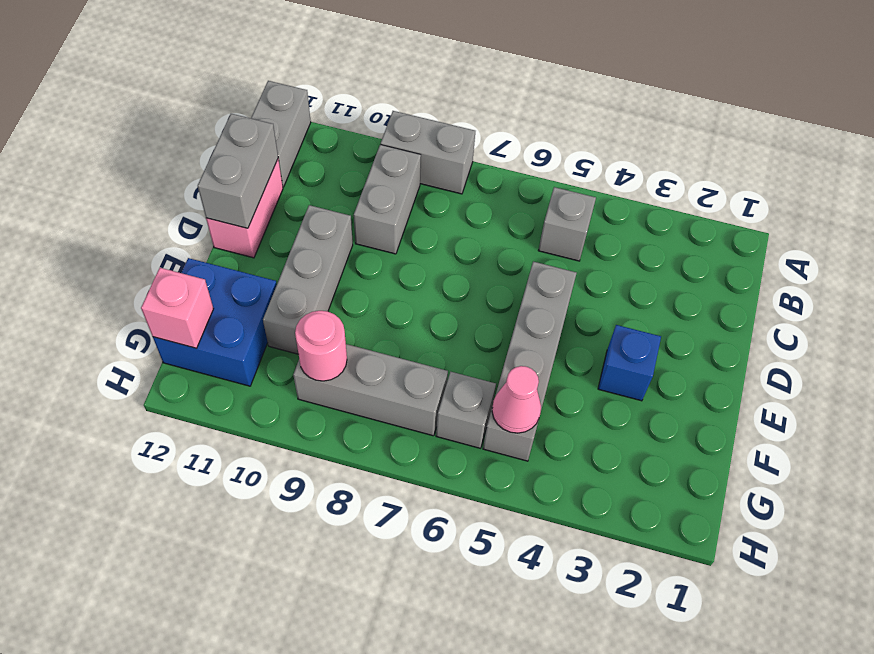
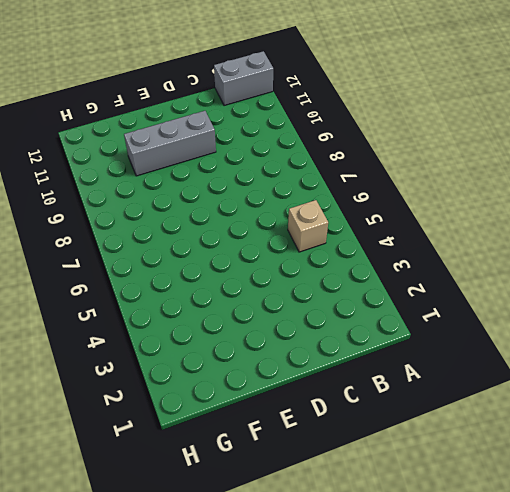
tan brick B5 level 1 -> grey brick B5 level 1
none -> grey brick A8:A9 level 1
none -> grey brick B9:C9 level 1
none -> pink brick C12:D12 level 1

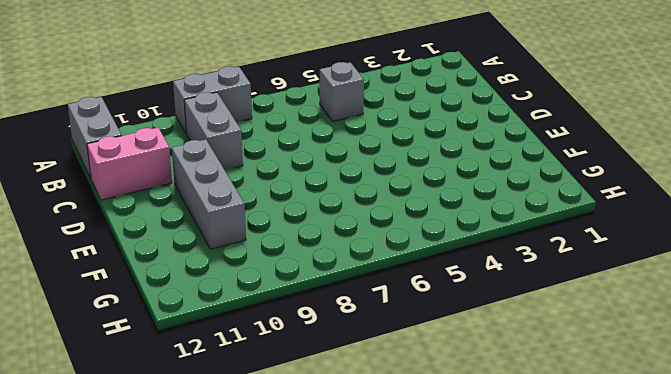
pink brick C11:C12 level 1 -> pink brick C12:D12 level 1
none -> grey brick D5:G5 level 1
none -> blue brick E3 level 1
none -> blue brick F11:G12 level 1

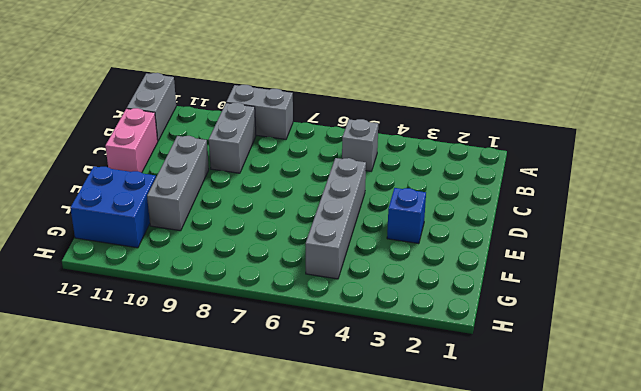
none -> grey brick G6 level 1
none -> grey brick G7:G9 level 1
none -> grey brick C12:D12 level 2

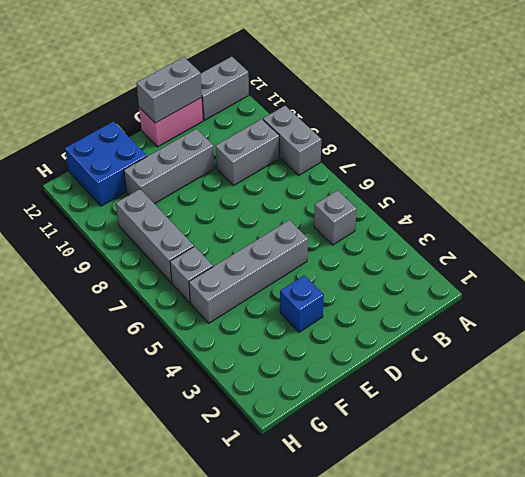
none -> pink cone G5 level 2
none -> pink round brick G9 level 2
none -> pink brick G12 level 2

